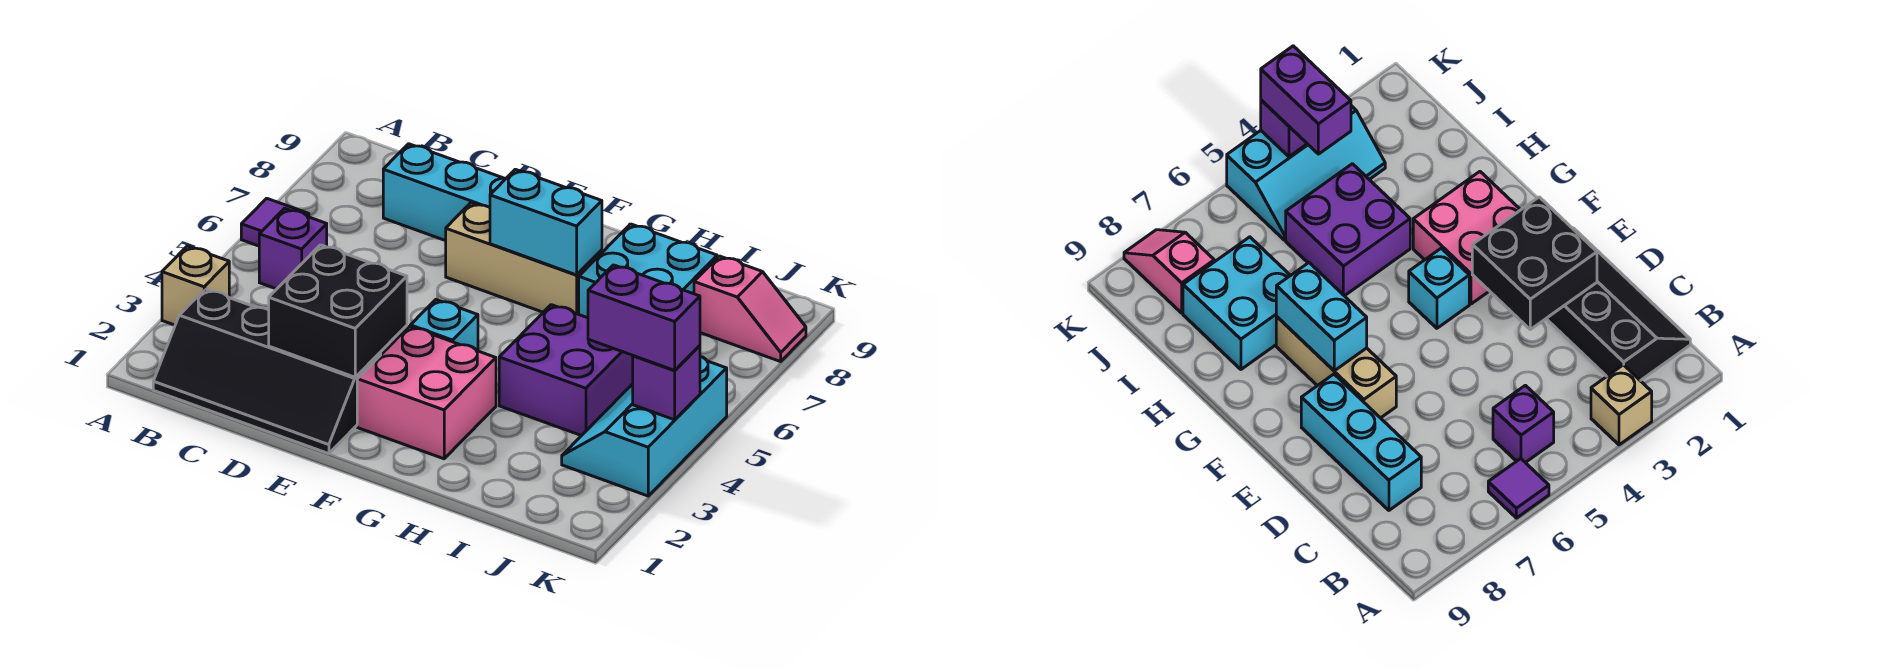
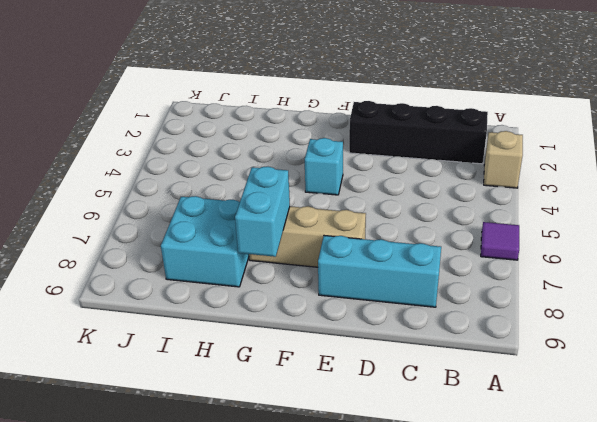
cyan brick G7:G8 level 2 -> cyan brick F7:G7 level 2
none -> purple brick B5 level 1
none -> pink brick F2:G3 level 1
none -> purple brick H4:I5 level 1

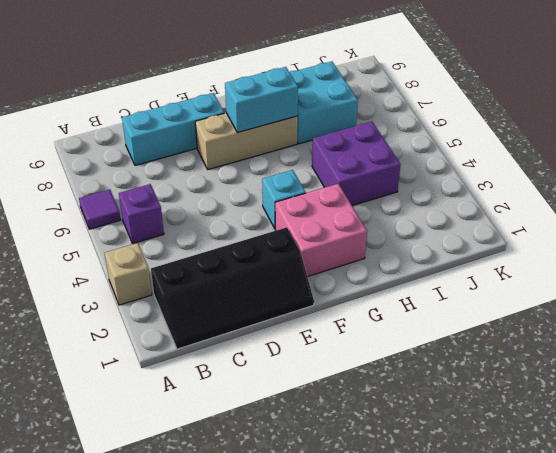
none -> cyan slope J3:K5 level 1 top K
none -> pink slope J8:K8 level 1 top J
none -> black brick D2:E3 level 2

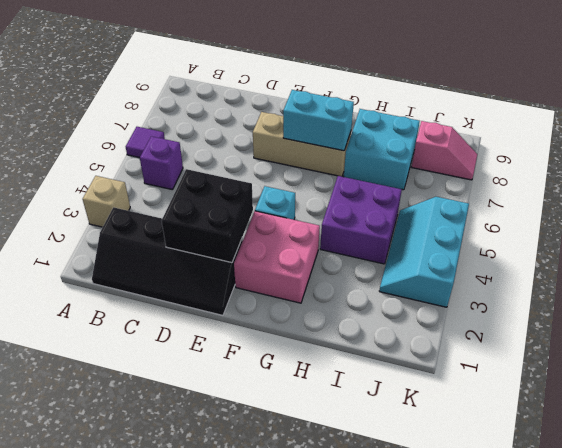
none -> cyan brick C8:E8 level 1
none -> purple brick K4 level 2
none -> purple brick J4:K4 level 3

